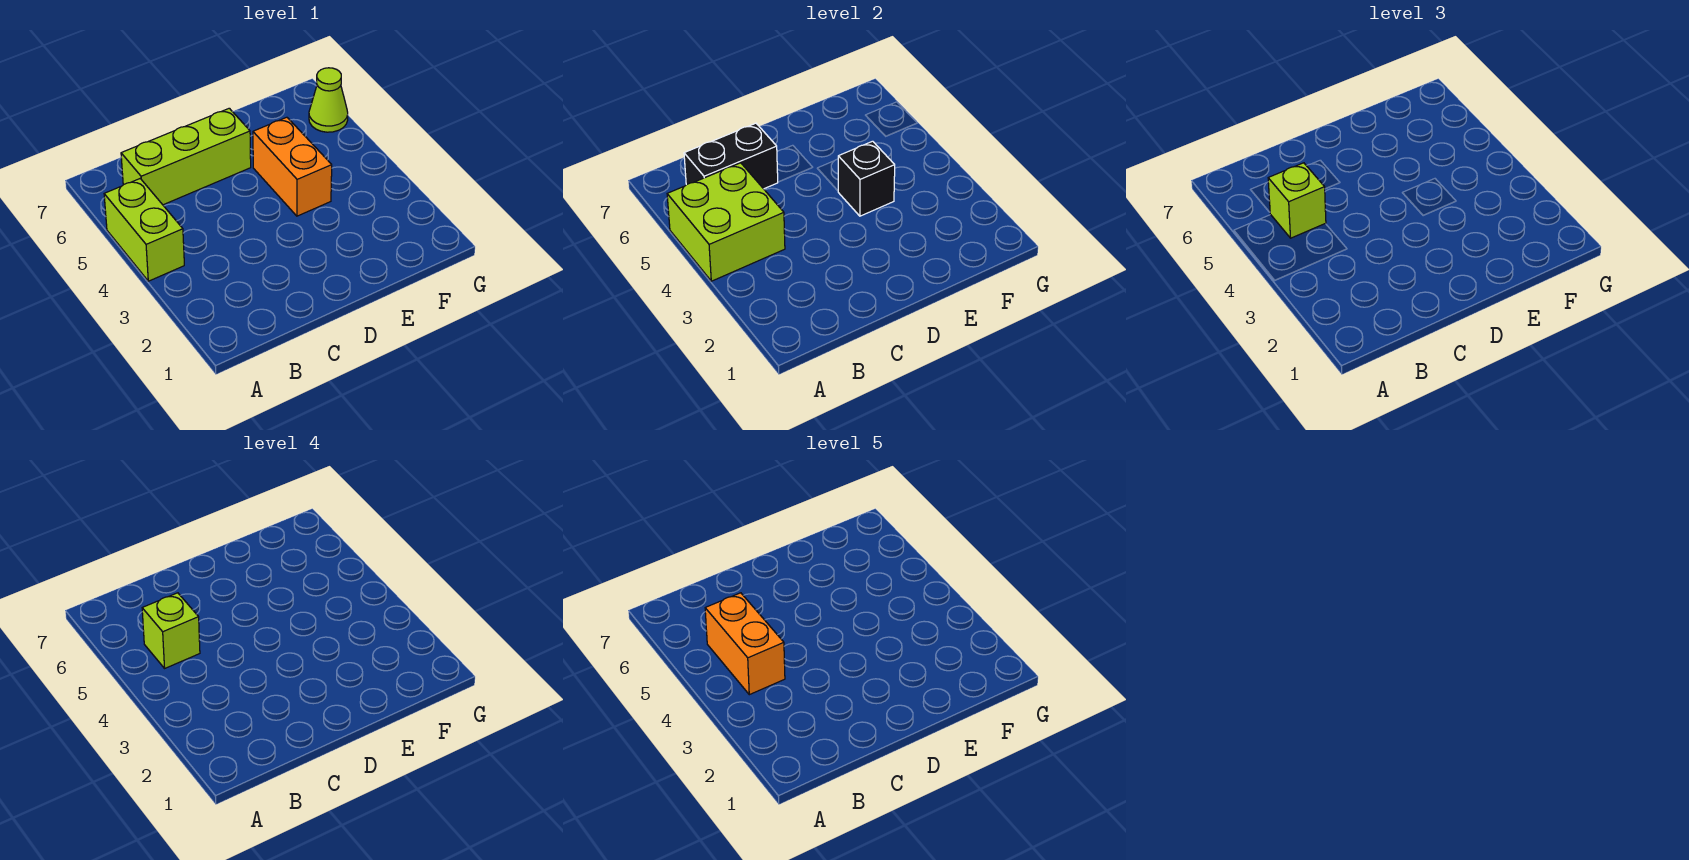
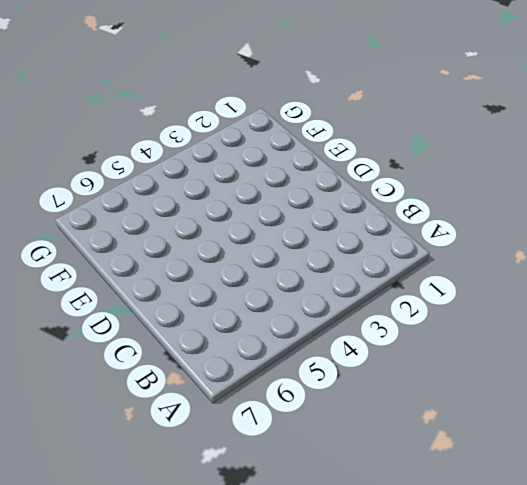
none -> lime brick A4:A5 level 1
none -> lime brick B6:D6 level 1

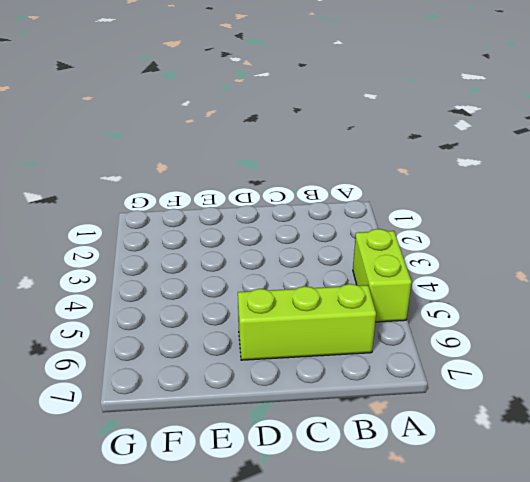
none -> orange brick E4:E5 level 1
none -> lime cone G6 level 1

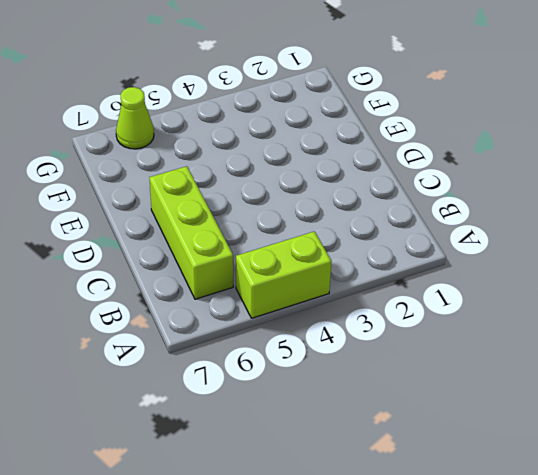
none -> orange brick E4:E5 level 1
none -> lime brick A4:B5 level 2

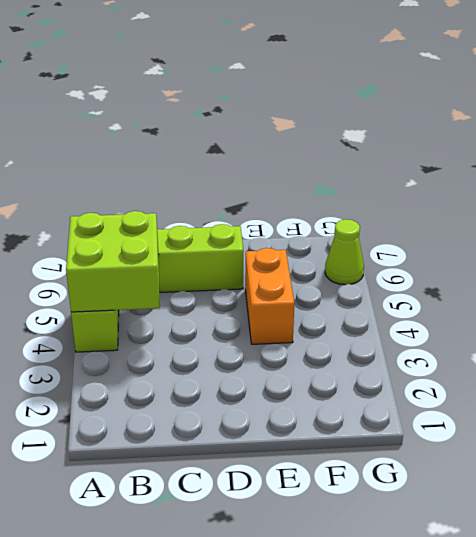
none -> black brick B6:C6 level 2
none -> black brick E4 level 2

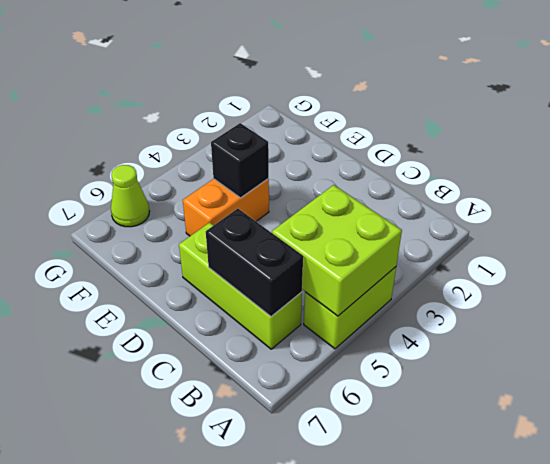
none -> lime brick B5 level 3
none -> lime brick B5 level 4

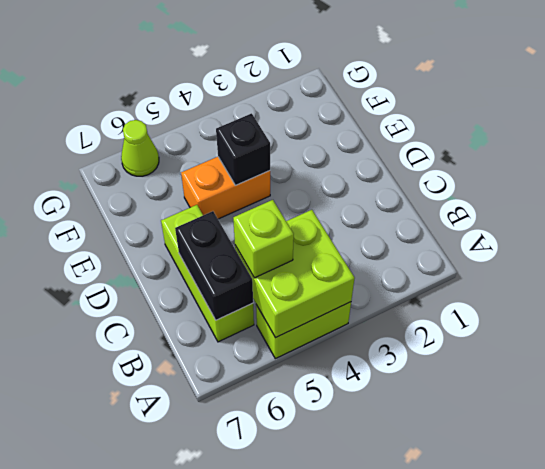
none -> lime brick B5 level 4
none -> orange brick B4:B5 level 5

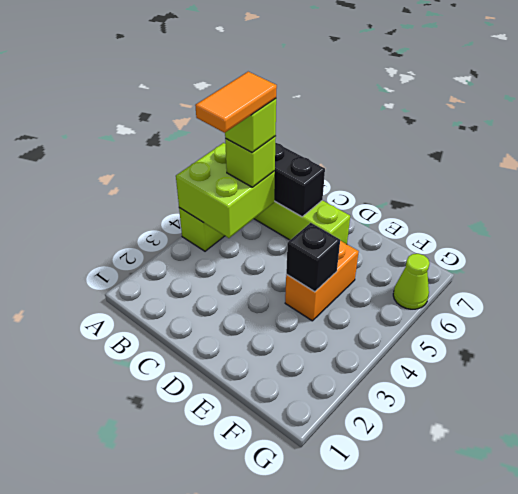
orange tile B4:B5 level 5 -> orange brick B4:B5 level 5

